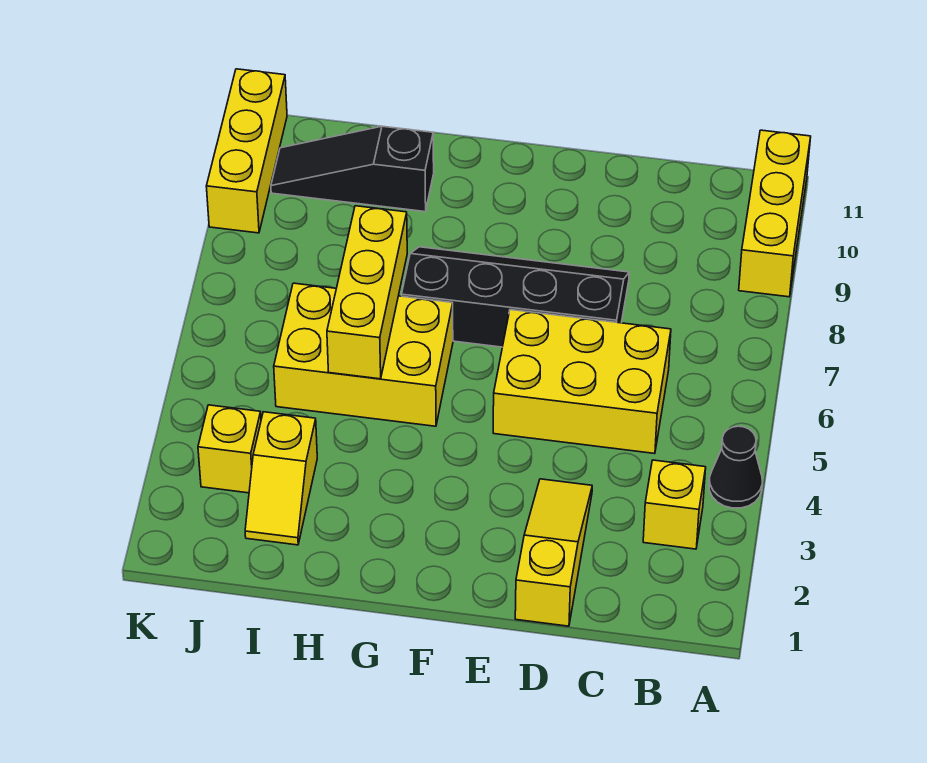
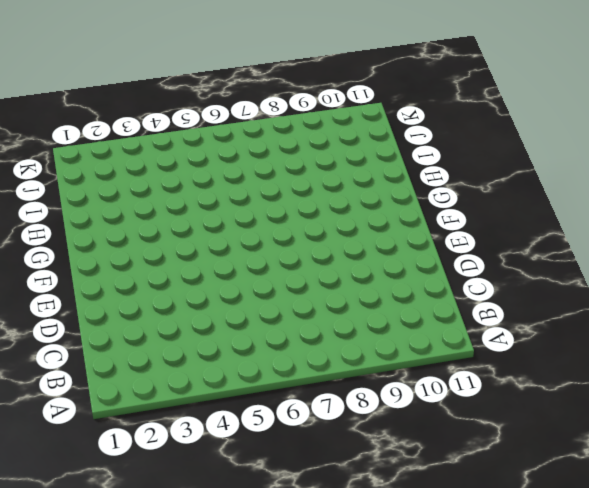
none -> black cone A4 level 1
none -> yellow brick A9:A11 level 1
none -> yellow brick B3 level 1

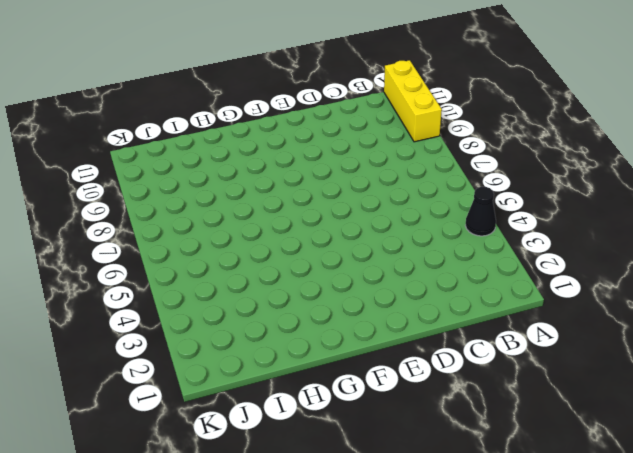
none -> yellow brick B3 level 1
none -> yellow brick C5:E6 level 1
none -> yellow slope D1:D3 level 1 top 1

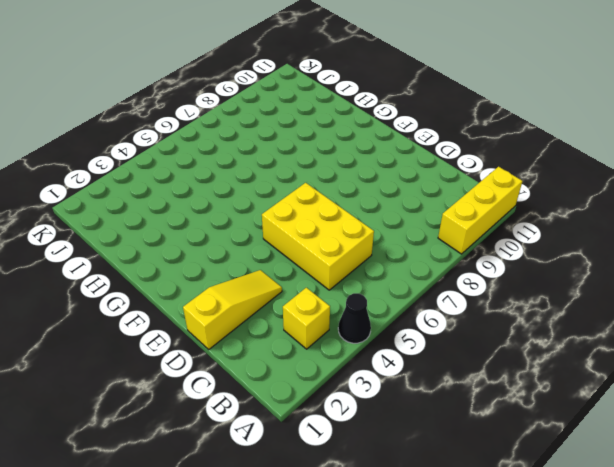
none -> black slope D7:G8 level 1 top 7
none -> yellow brick G5:I6 level 1
none -> black slope H10:J10 level 1 top H

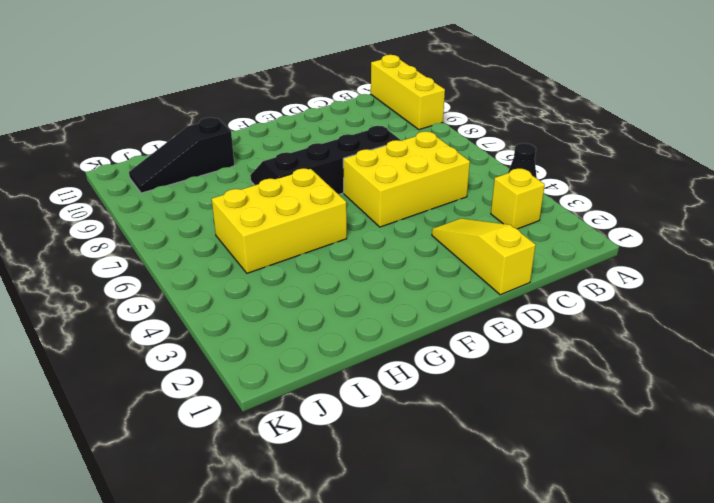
none -> yellow slope I2:I3 level 1 top 3
none -> yellow brick J3 level 1
none -> yellow brick K9:K11 level 1

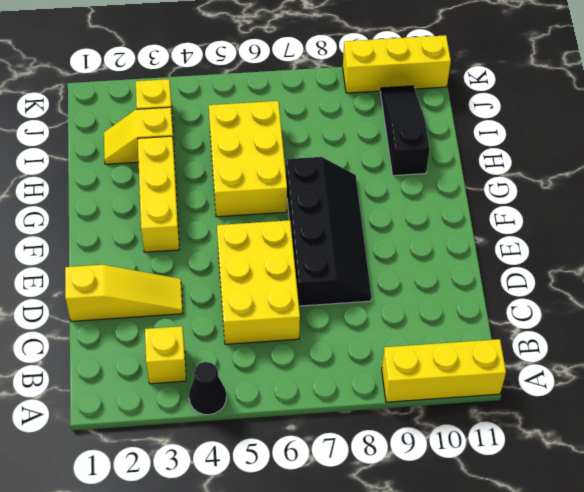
yellow brick F3:H3 level 1 -> yellow brick H5:H7 level 2

